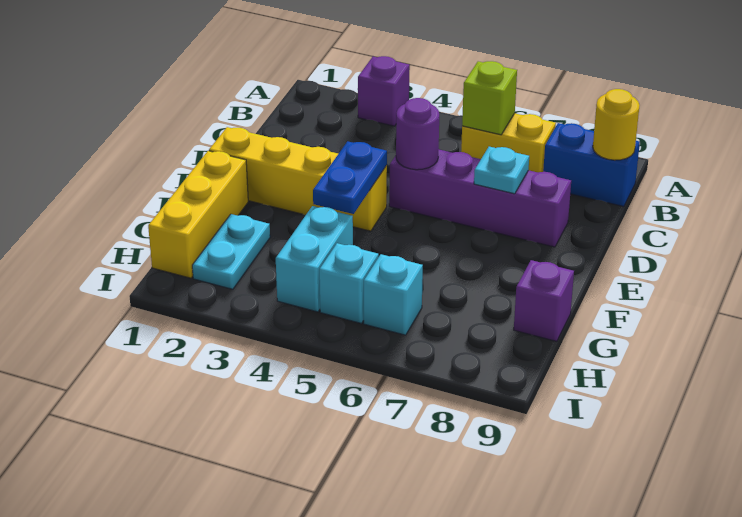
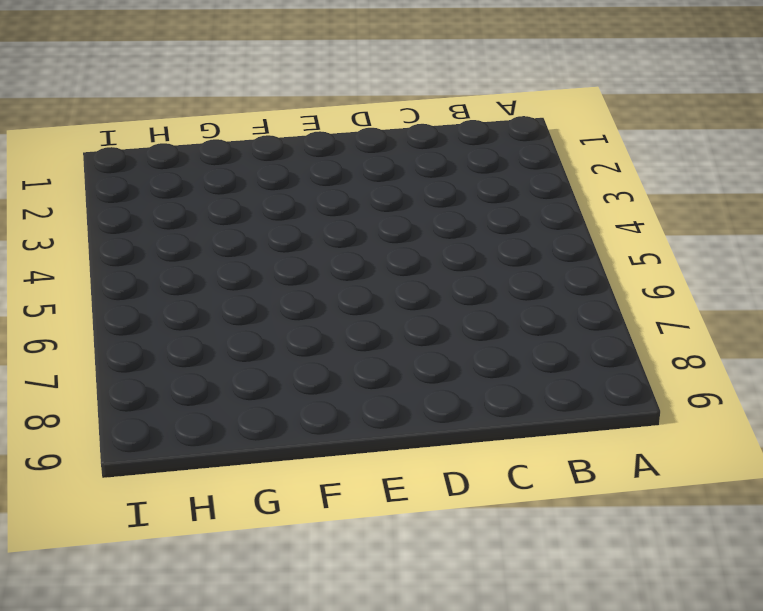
none -> purple brick A3 level 1
none -> yellow brick B6:B7 level 1
none -> blue brick B8:B9 level 1

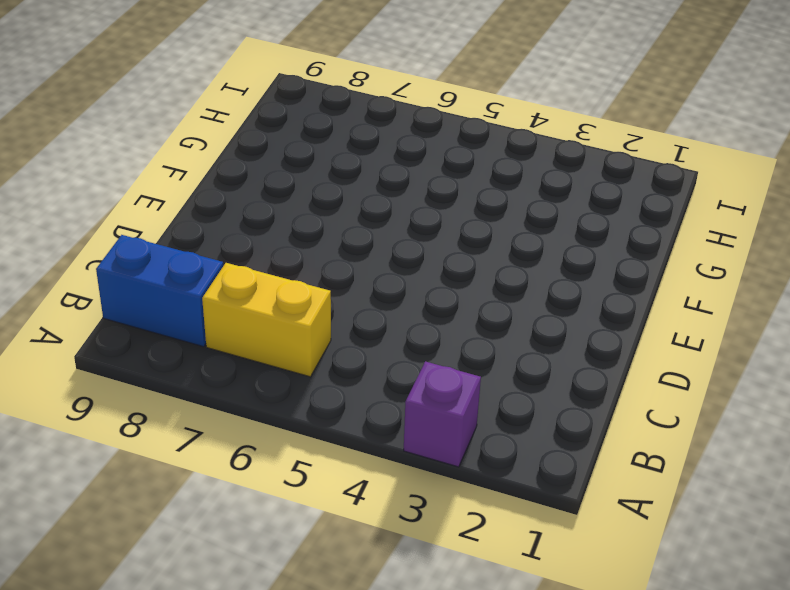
none -> purple brick D5:D8 level 1
none -> yellow brick E1:E4 level 1
none -> yellow brick F1:H1 level 1

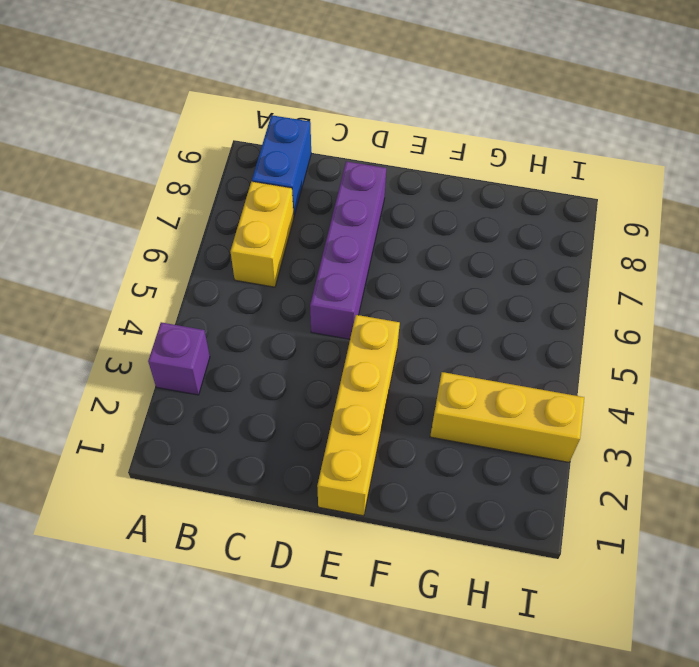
yellow brick G3:I3 level 1 -> yellow brick F1:H1 level 1
none -> cyan plate G2:H2 level 1
none -> cyan brick G4:H4 level 1
none -> purple brick G9 level 1

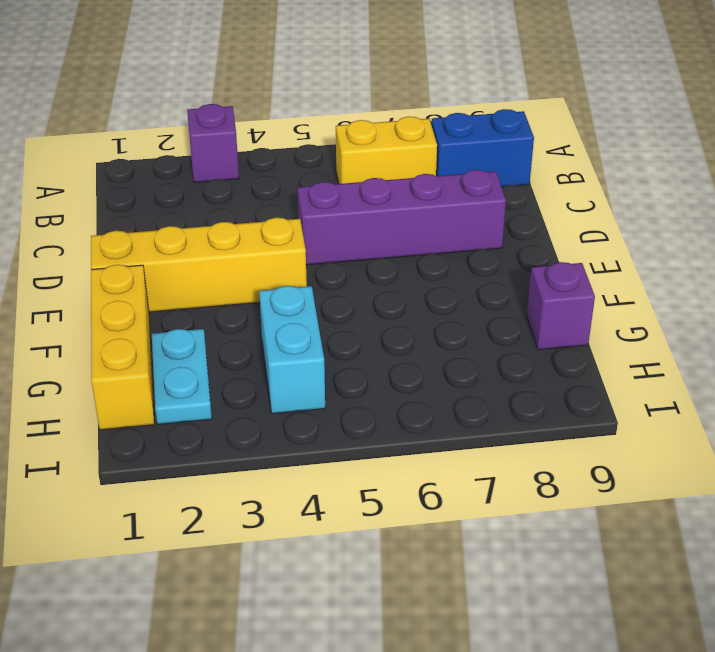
none -> cyan brick H5 level 1
none -> cyan brick H6 level 1
none -> lime brick B6 level 2

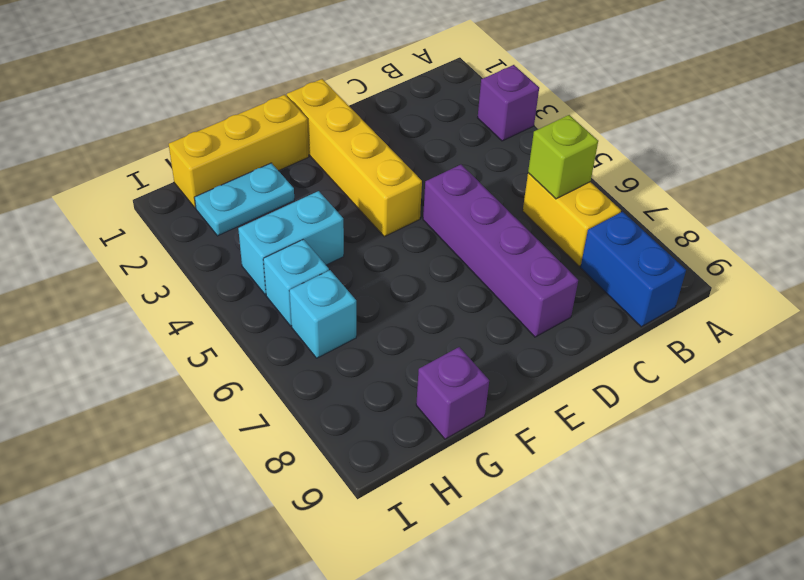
none -> yellow round brick B9 level 2
none -> purple round brick D5 level 2
none -> cyan plate D7 level 2

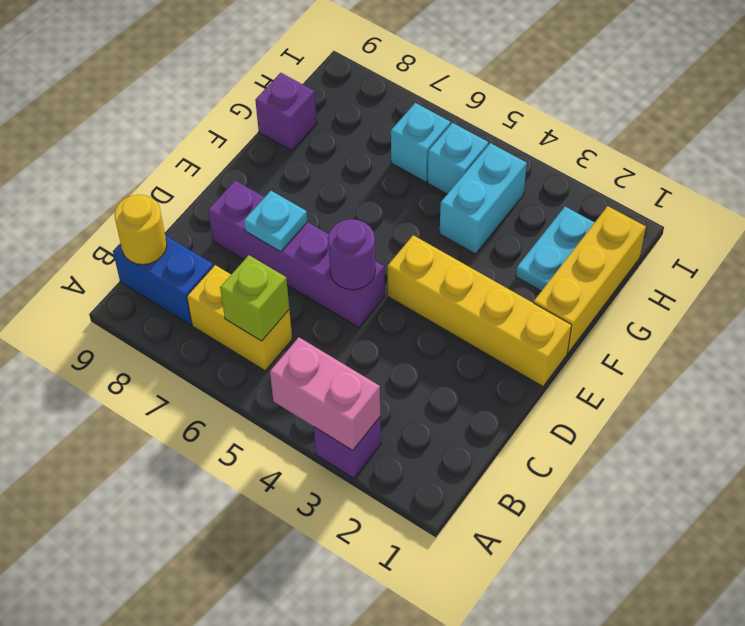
pink brick A3:A4 level 2 -> none
none -> blue plate E4:F4 level 2

